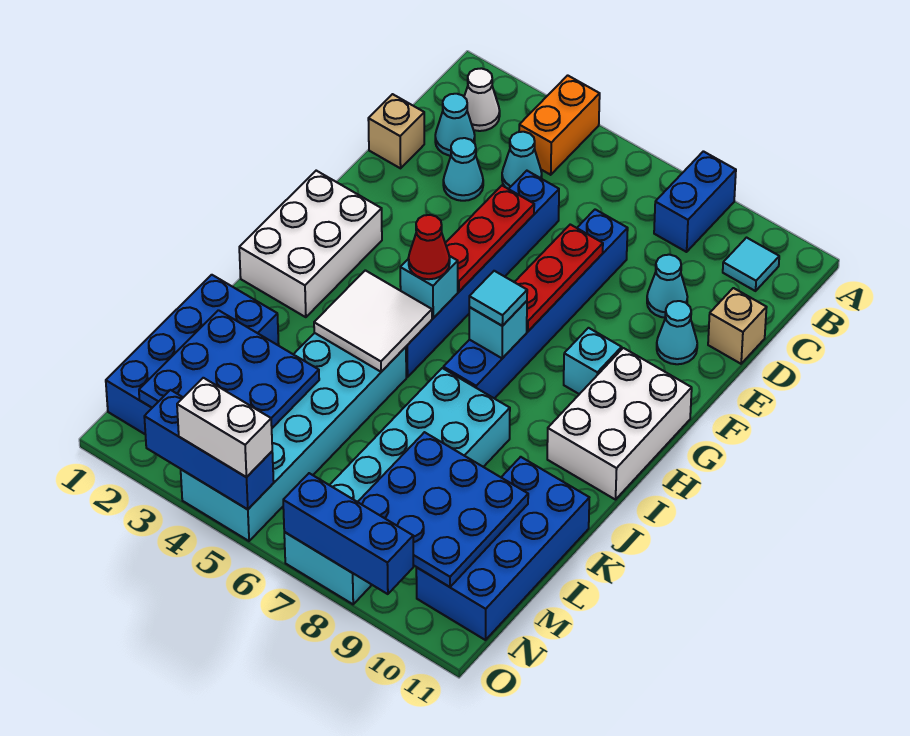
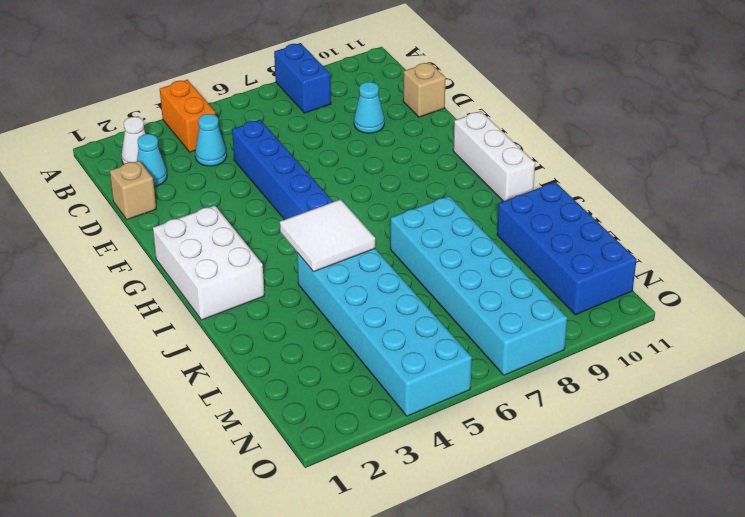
white brick G11:I11 level 1 -> white brick G10:I11 level 1
none -> cyan tile B10 level 1
none -> cyan cone D3 level 1
none -> blue brick D7:I7 level 1
none -> cyan cone E10 level 1

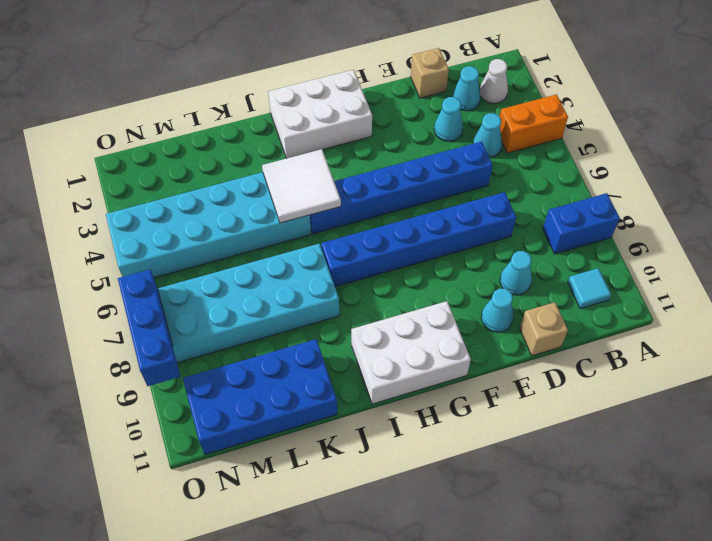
none -> cyan brick G9 level 1
none -> blue brick K1:N2 level 1
none -> red plate E5:G5 level 2
none -> red plate E7:G7 level 2

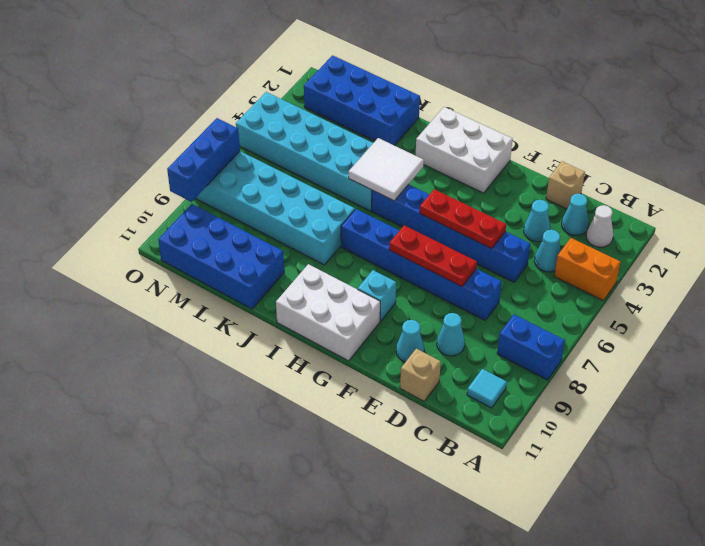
none -> cyan brick H5 level 2
none -> cyan brick H7 level 2
none -> blue plate L2:N4 level 2
none -> blue plate L8:N10 level 2

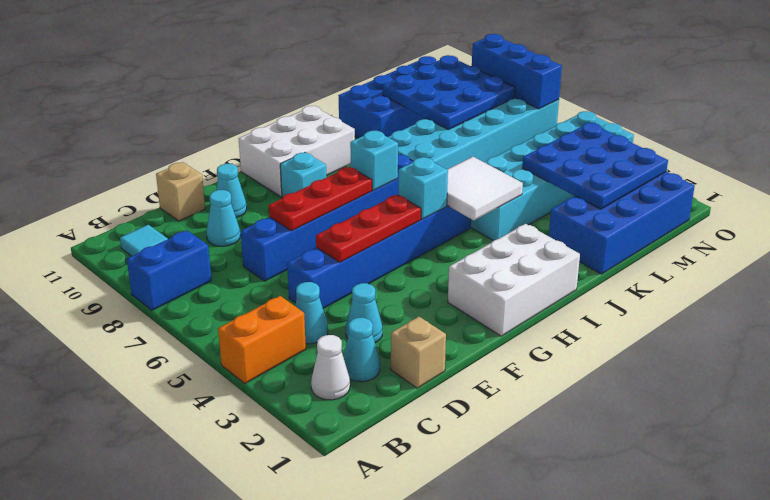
none -> blue brick O3:O5 level 2
none -> red cone H5 level 3
none -> cyan tile H7 level 3
none -> white brick O4:O5 level 3

